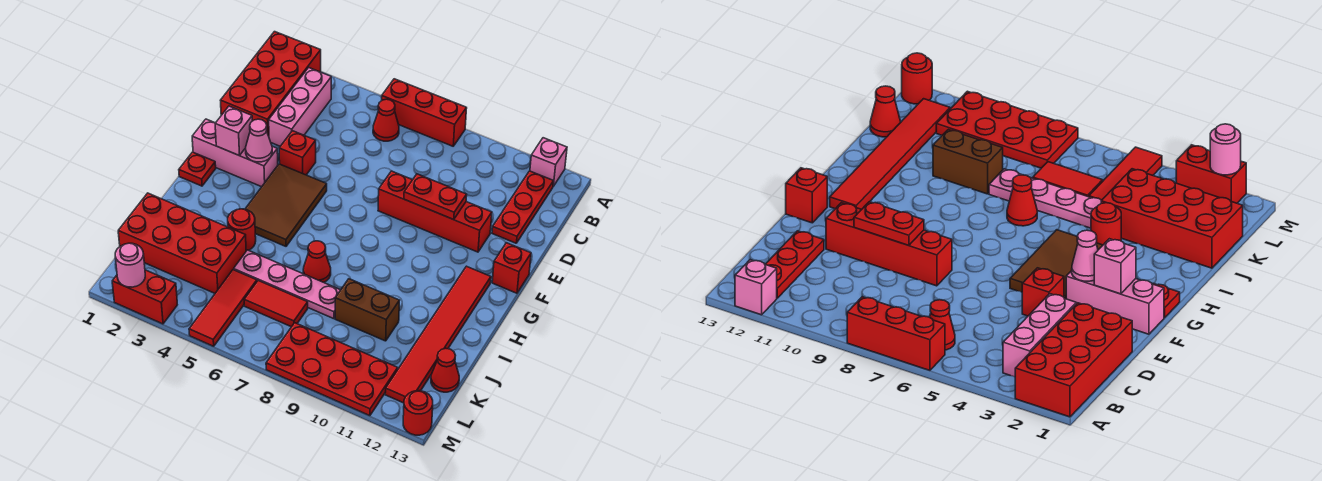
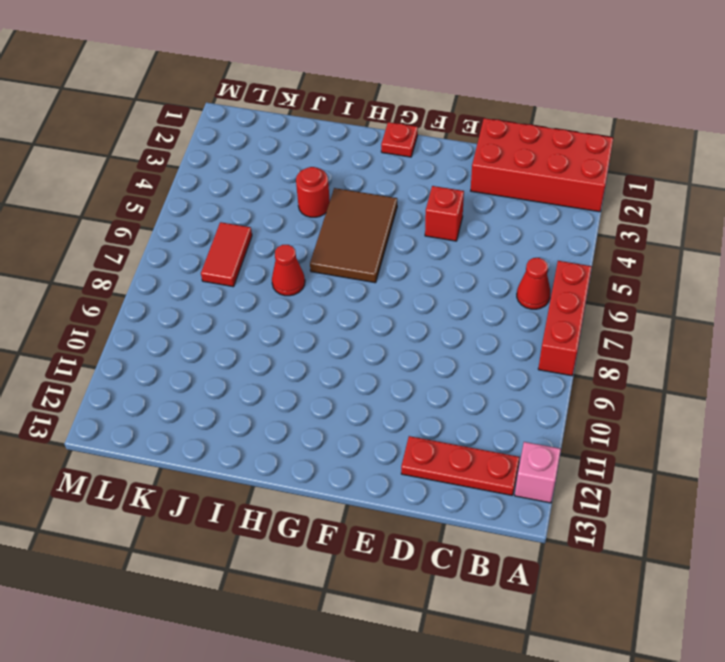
brown tile G4:H6 level 1 -> brown tile F4:H5 level 1
none -> pink brick B3:D3 level 1
none -> red brick E8:E11 level 1
none -> pink brick F1:F3 level 1

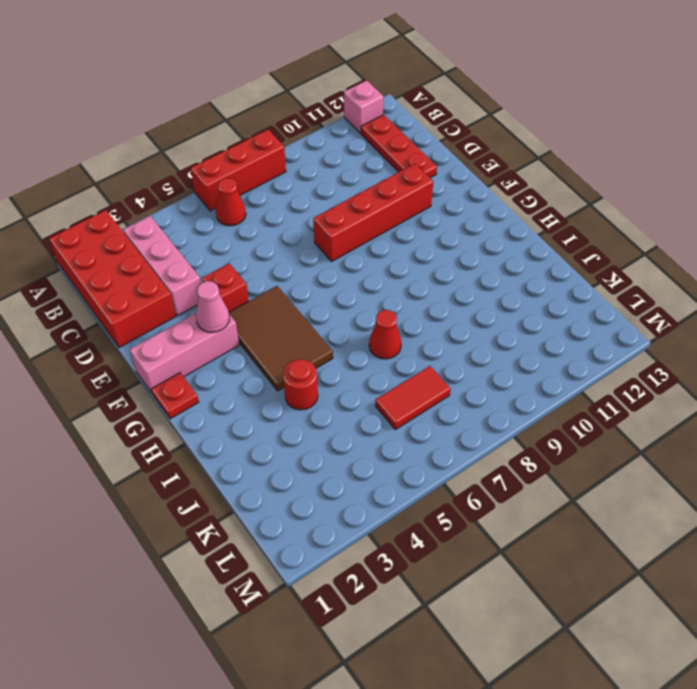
none -> red brick F13 level 1
none -> red tile G12:L12 level 1
none -> red brick J1:K4 level 1

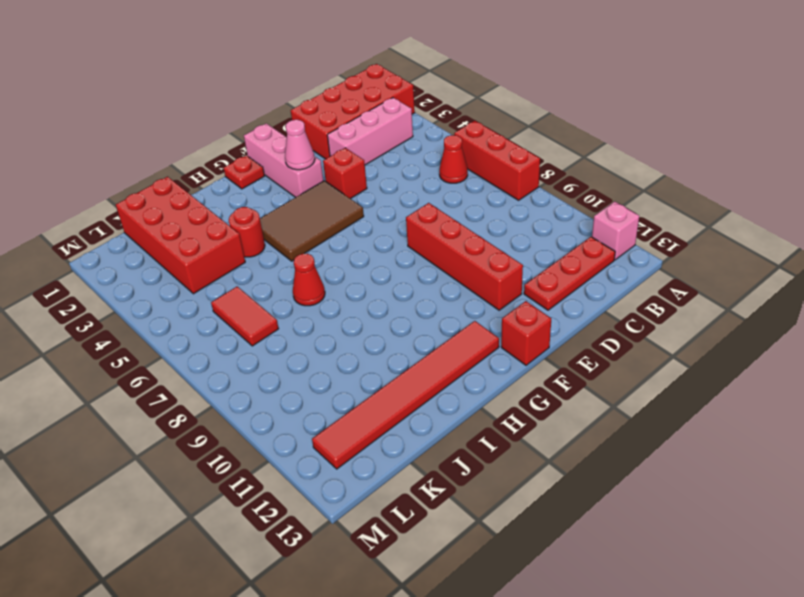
none -> pink plate J5:J8 level 1
none -> brown brick J9:J10 level 1
none -> red tile K5:M5 level 1

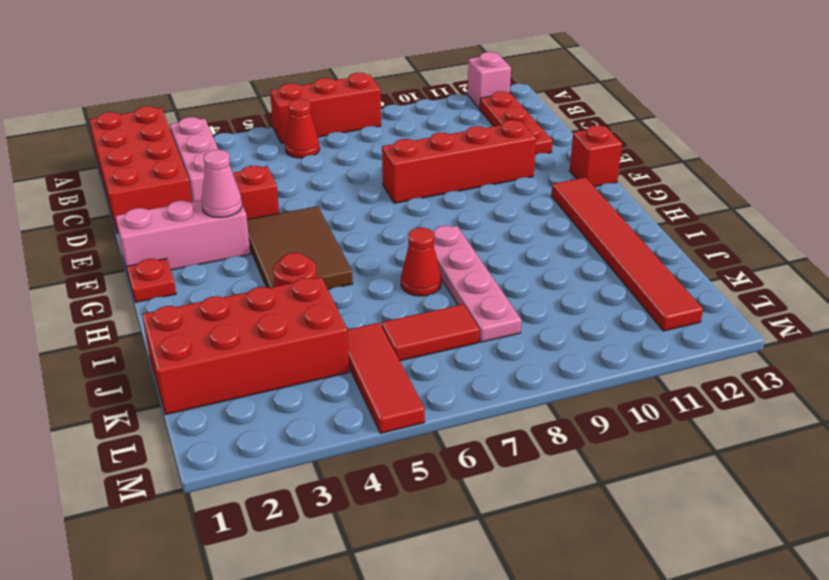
pink plate H8:K8 level 1 -> pink plate J5:J8 level 1
none -> brown brick J9:J10 level 1
none -> red cone K13 level 1
none -> red plate L8:M11 level 1

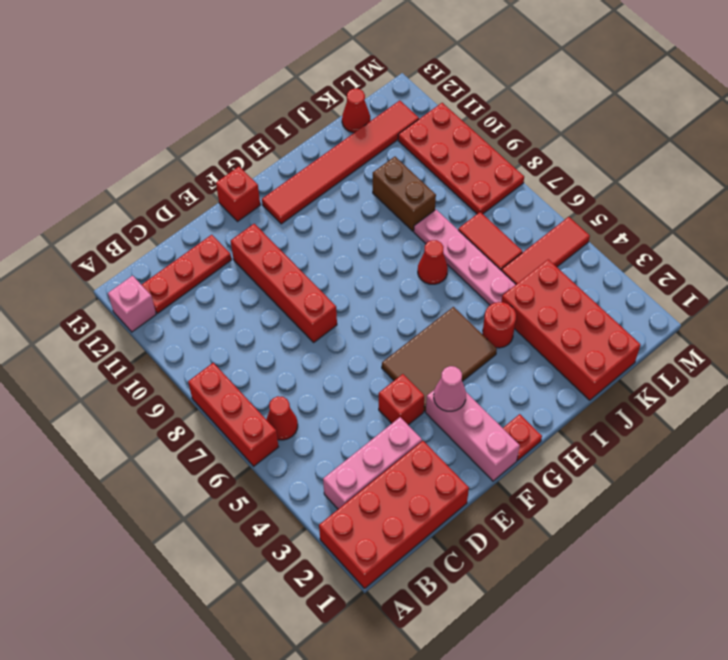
none -> red brick M2:M3 level 1
none -> red round brick M13 level 1
none -> red plate E9:E10 level 2

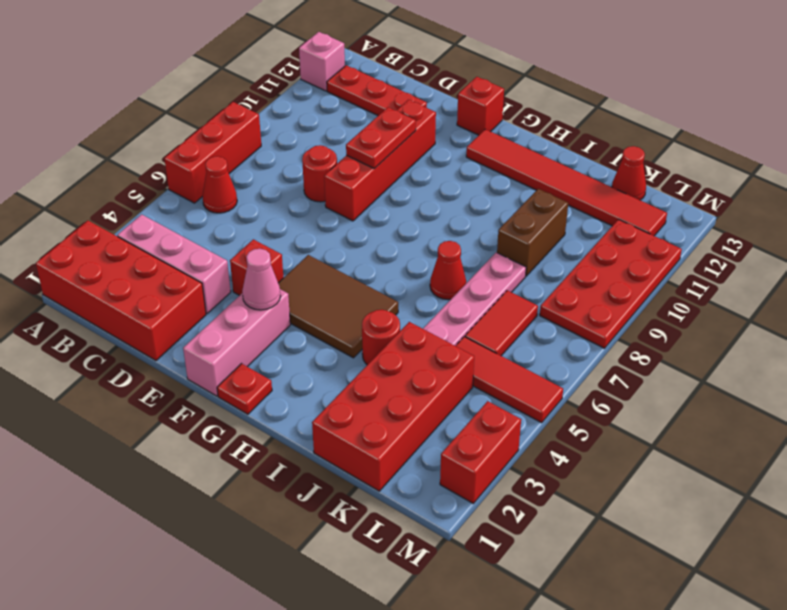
red round brick D8 level 1 -> red round brick M13 level 1
none -> pink brick F2 level 2
none -> pink round brick M2 level 2

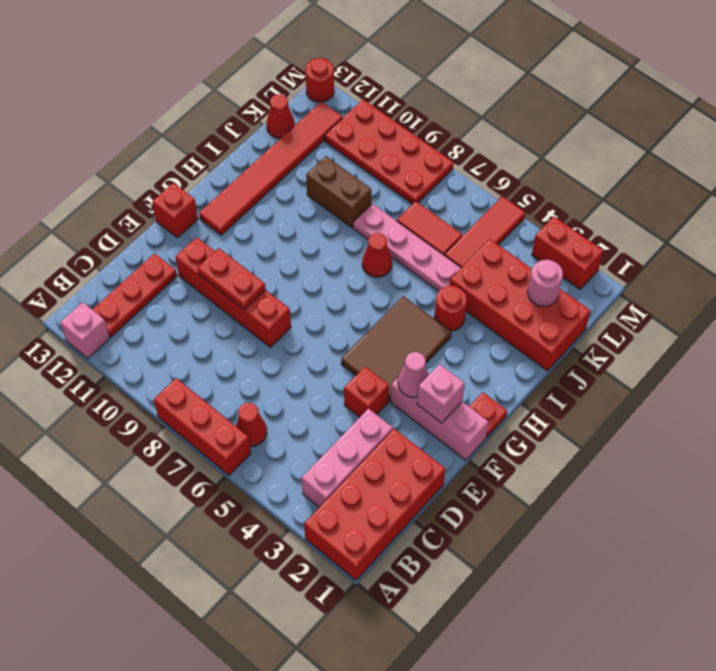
pink round brick K2 level 2 -> pink round brick M2 level 2

